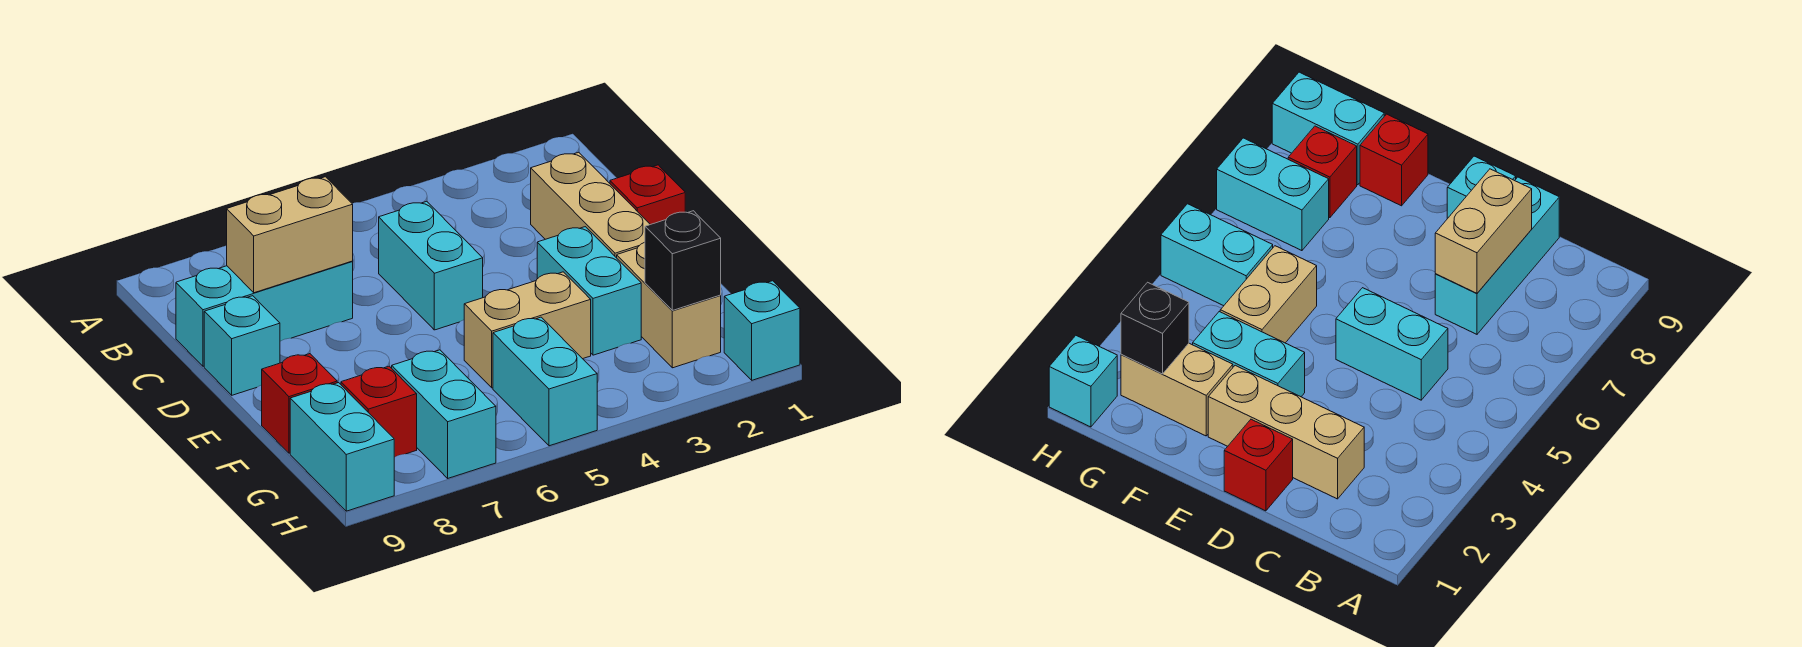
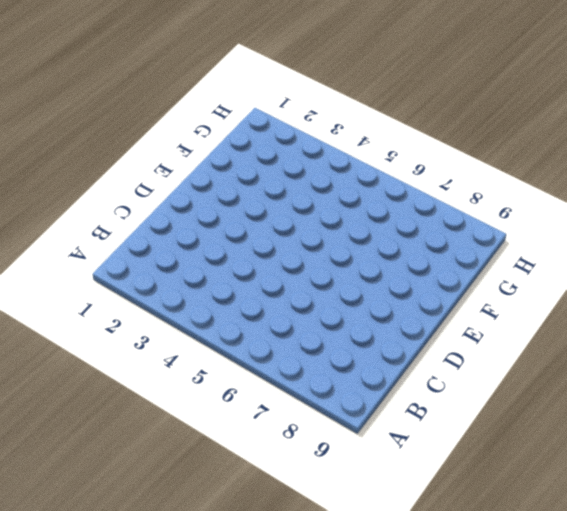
none -> tan brick C2:E2 level 1
none -> cyan brick C5:D5 level 1
none -> cyan brick C7:C9 level 1

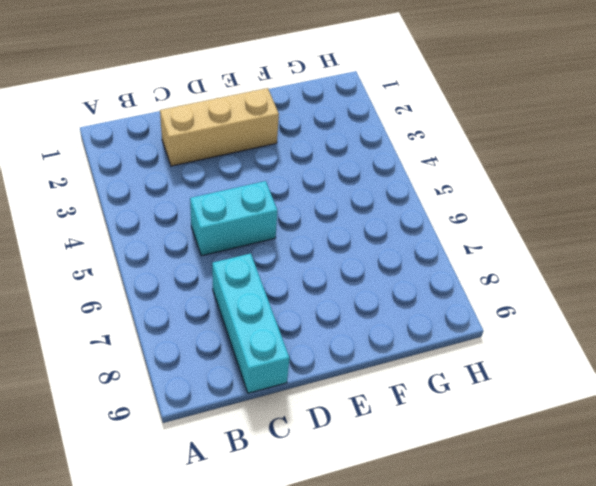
none -> red brick D1 level 1
none -> cyan brick D9 level 1
none -> cyan brick E3:F3 level 1

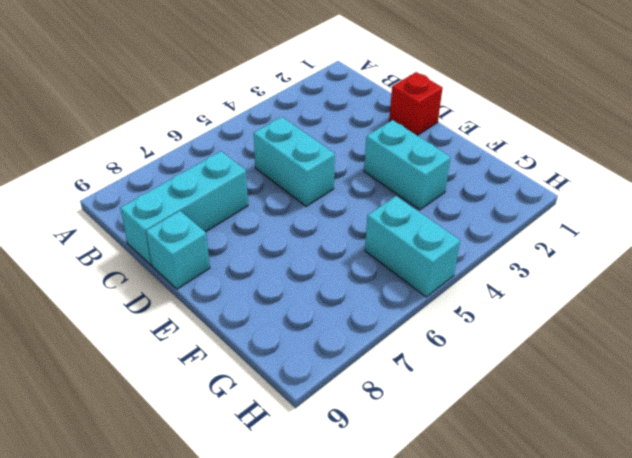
none -> tan brick C2:E2 level 1
none -> tan brick F2:G2 level 1
none -> tan brick F4:F5 level 1

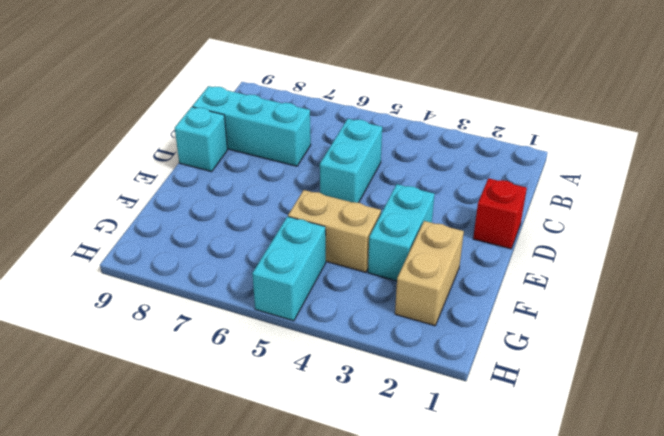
none -> tan brick C2:E2 level 1
none -> red brick F9 level 1
none -> cyan brick G7:H7 level 1

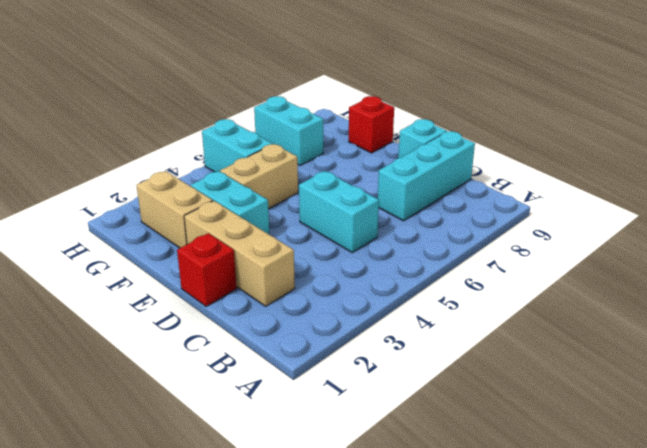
none -> red brick G8 level 1
none -> cyan brick G9:H9 level 1
none -> cyan brick H1 level 1

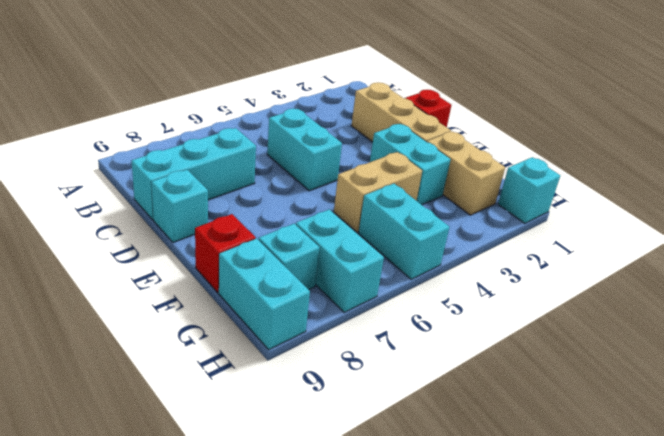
cyan brick G8 level 1 -> red brick G8 level 1
none -> tan brick C7:C8 level 2
none -> black brick G2 level 2

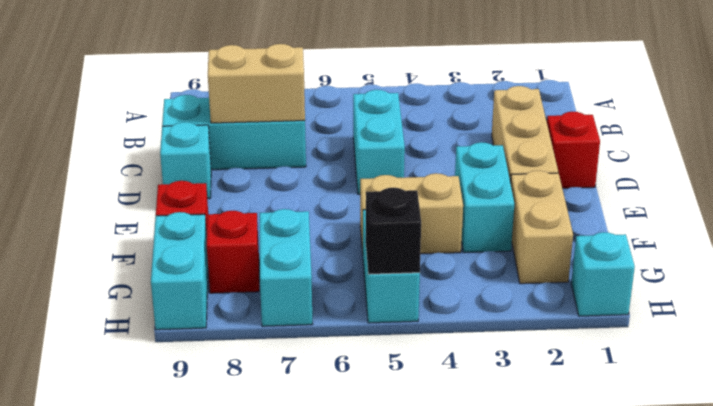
black brick H5 level 2 -> black brick G2 level 2

